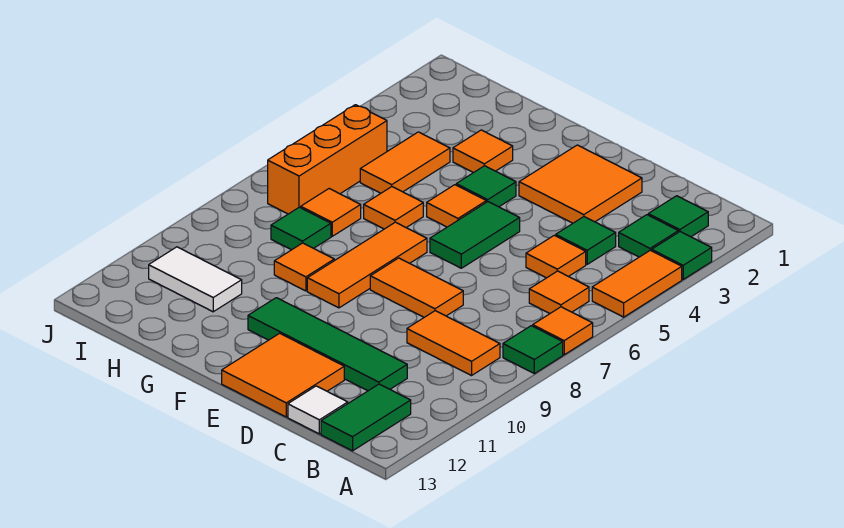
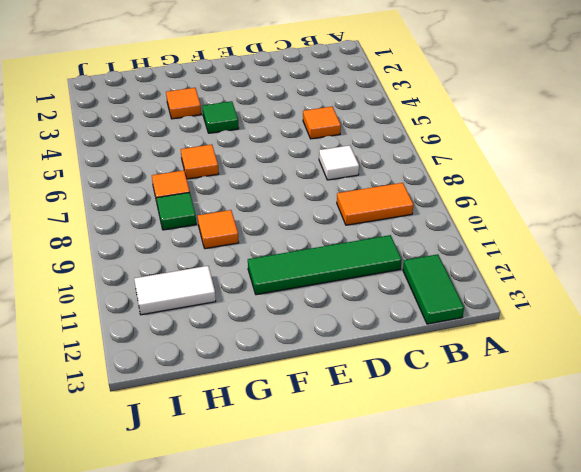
white tile C7 level 1 -> white tile C13 level 1
none -> green tile A3 level 1
none -> orange tile A4:A5 level 1
none -> orange tile A7 level 1

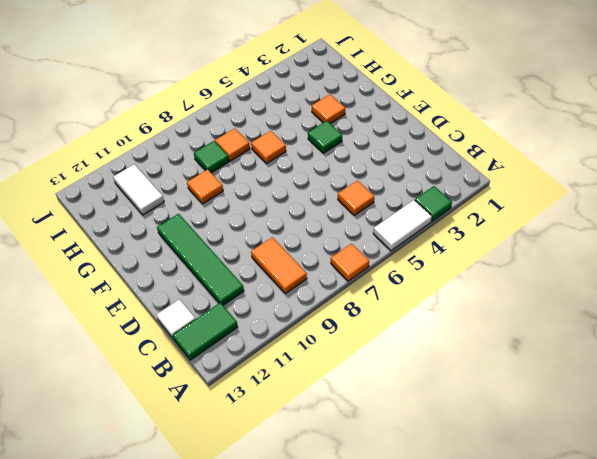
white tile A4:A5 level 1 -> orange tile A4:A5 level 1
none -> green tile A8 level 1
none -> green tile B2 level 1
none -> green tile B3 level 1

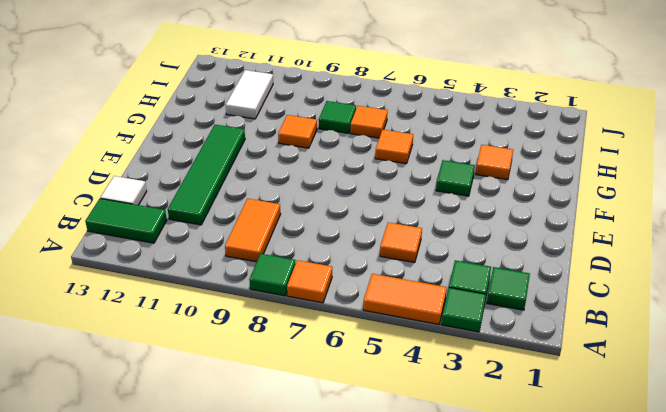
none -> orange tile B6 level 1
none -> green tile C4 level 1
none -> orange tile D2:E3 level 1

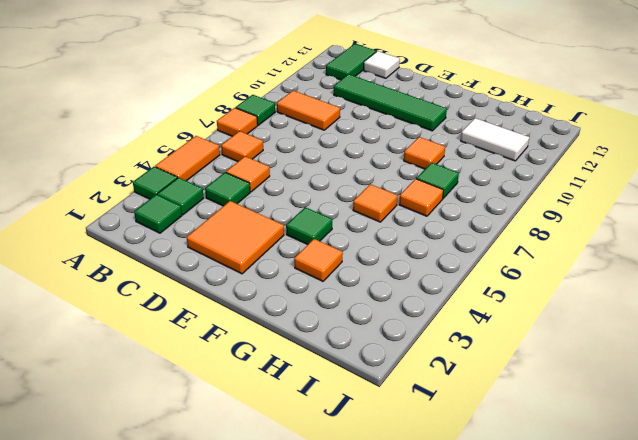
none -> orange tile D8:E8 level 1
none -> orange tile D12:E13 level 1
none -> green tile E5:E6 level 1

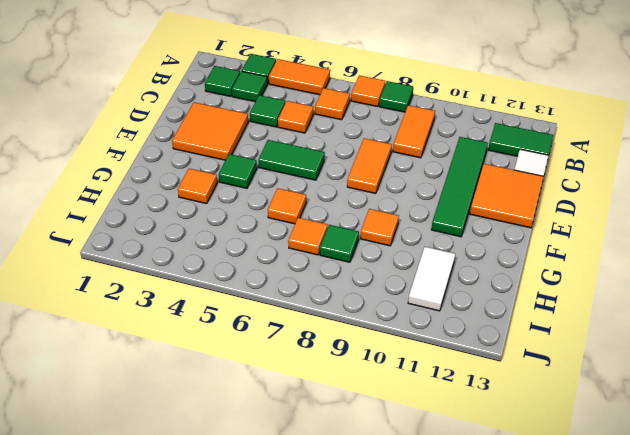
none -> orange tile F5 level 1
none -> orange tile F7:F9 level 1
none -> orange tile H4:H5 level 1

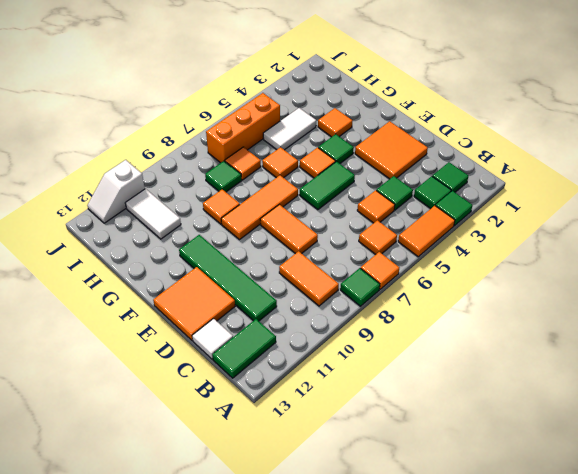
white tile H4:H5 level 1 -> orange tile H4:H5 level 1
white slope J11:J12 level 1 top 11 -> none

